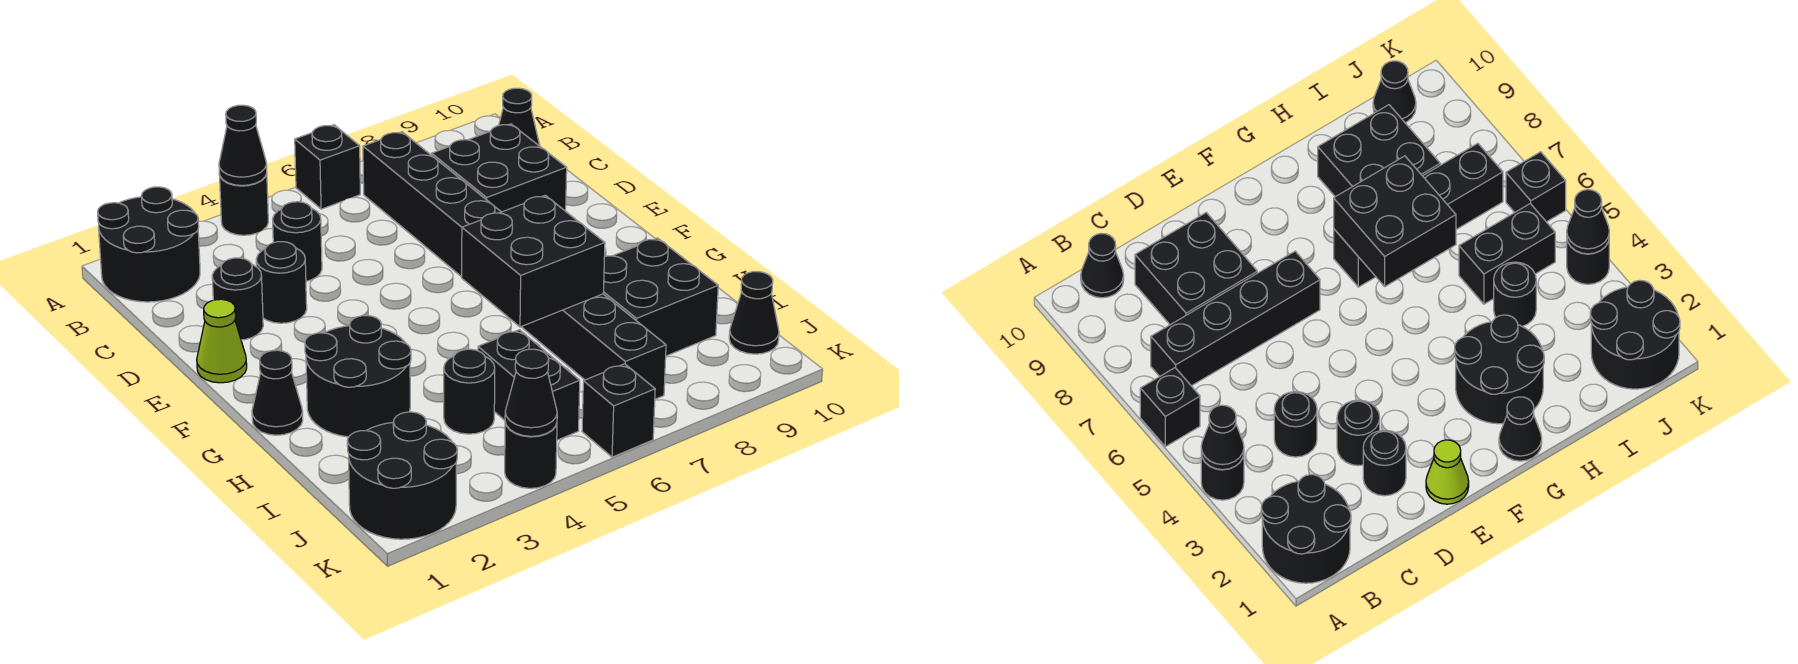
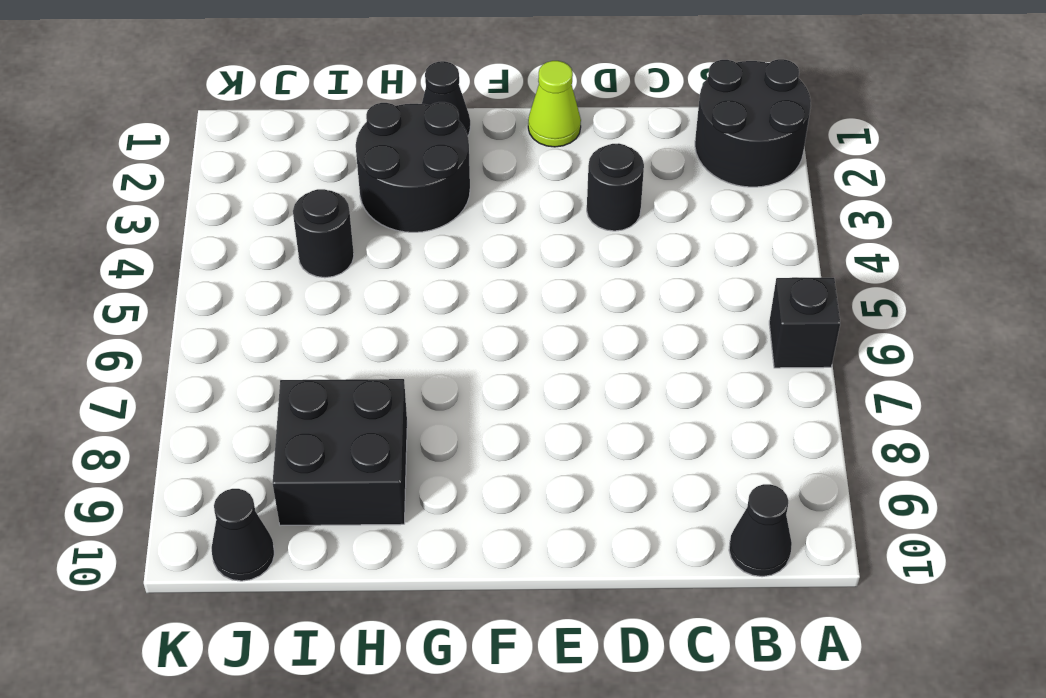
none -> black round brick A4 level 1
none -> black brick B7:E7 level 1
none -> black round brick C4 level 1

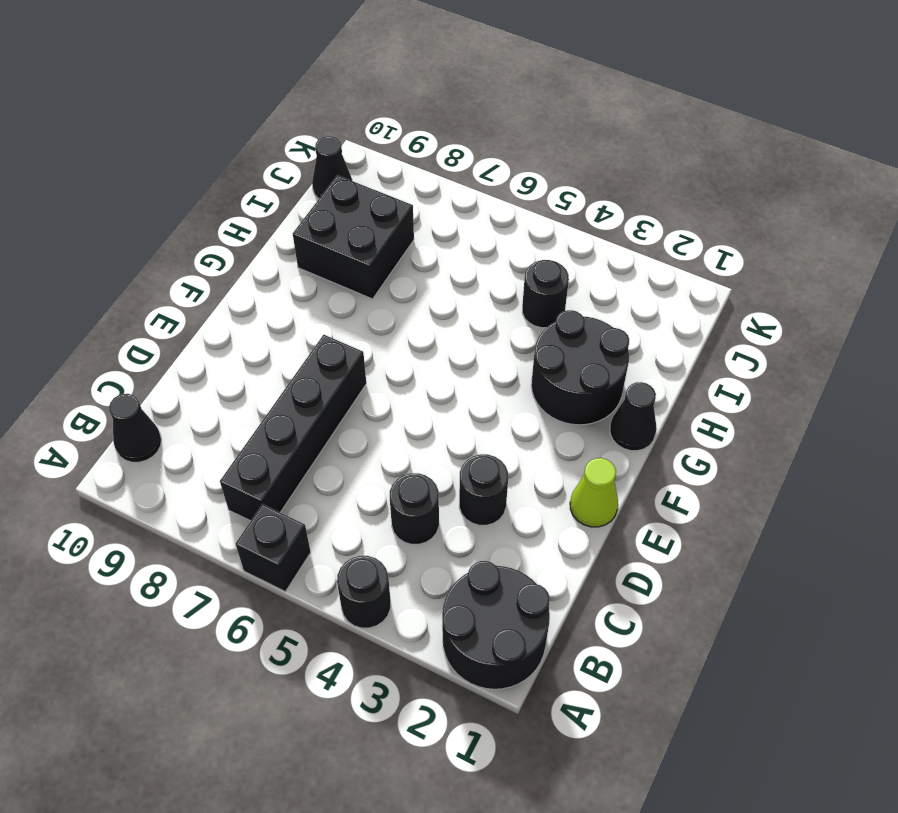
none -> black brick C8:D9 level 1
none -> black round brick D2 level 1
none -> black brick G7:J7 level 1

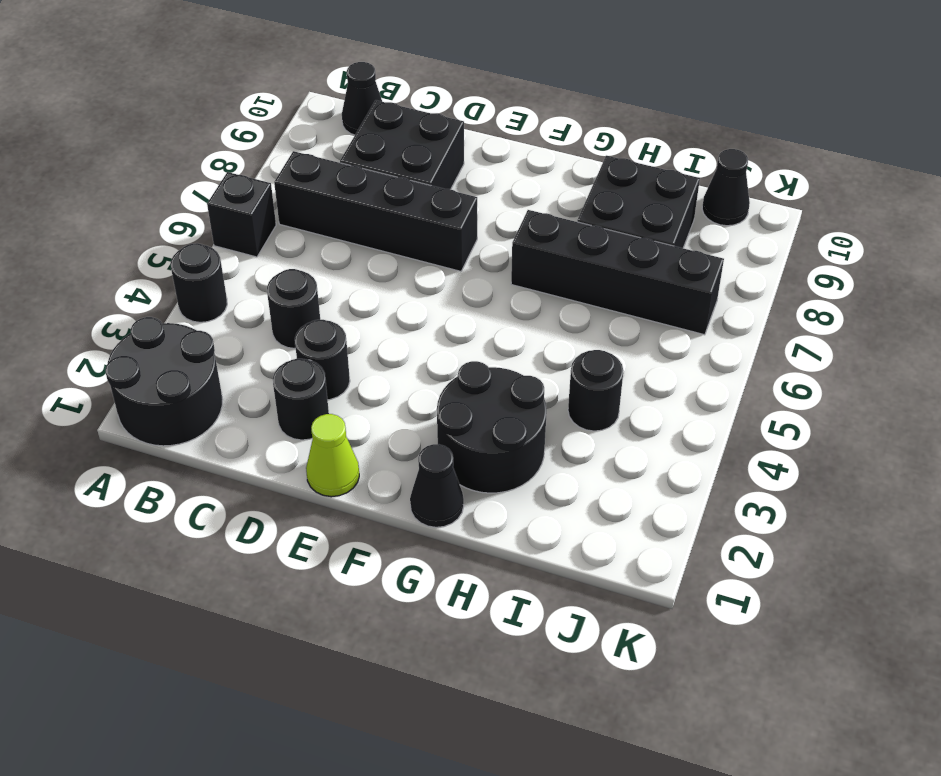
none -> black brick I5:J5 level 1
none -> black round brick J1:K2 level 1
none -> black round brick K4 level 1

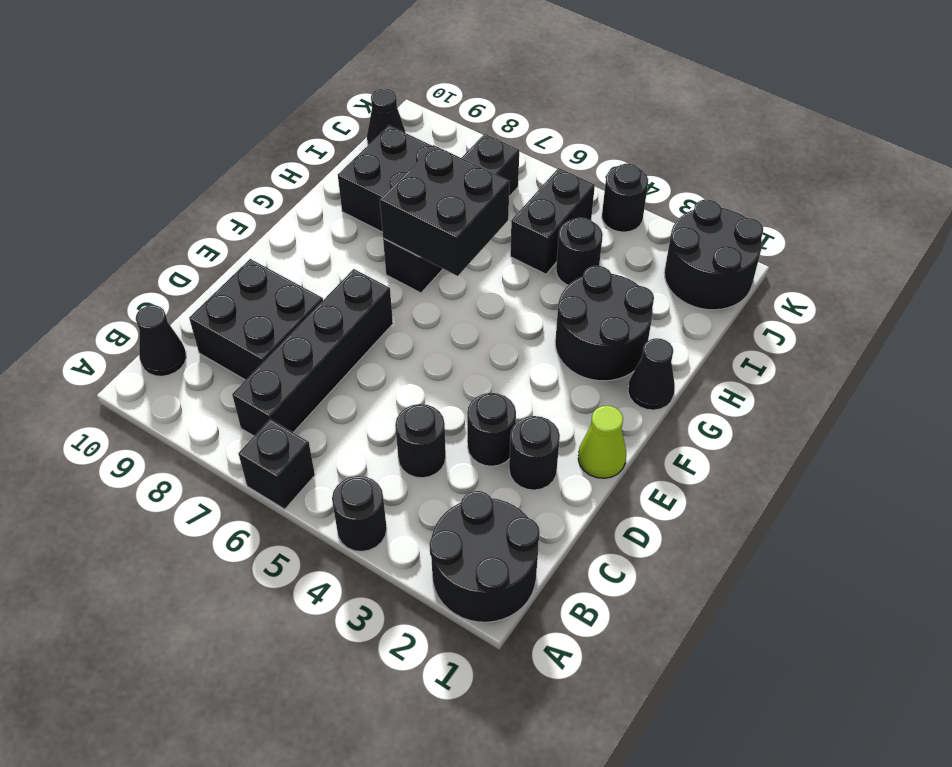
none -> black brick K6 level 1
none -> black cone A4 level 2
none -> black cone K4 level 2

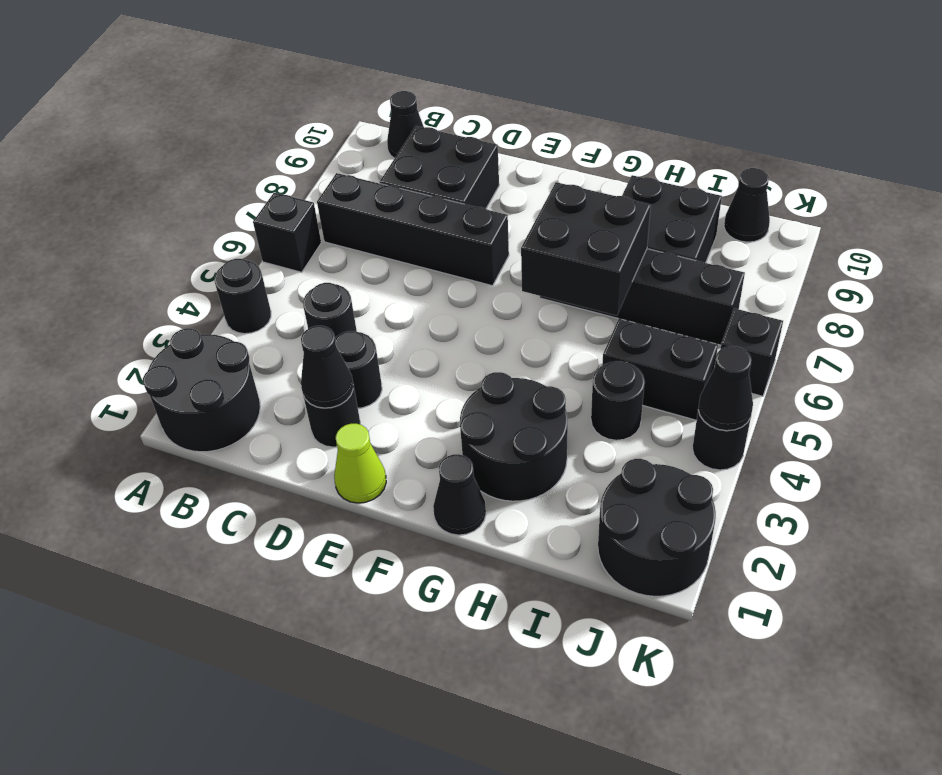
black cone D2 level 2 -> black cone A4 level 2

